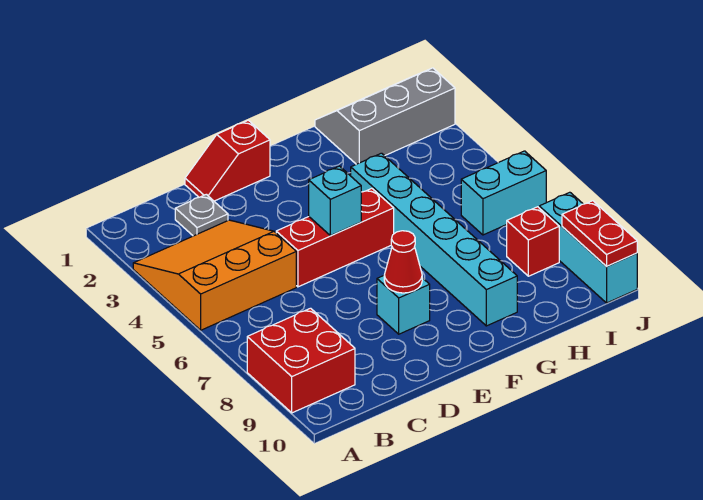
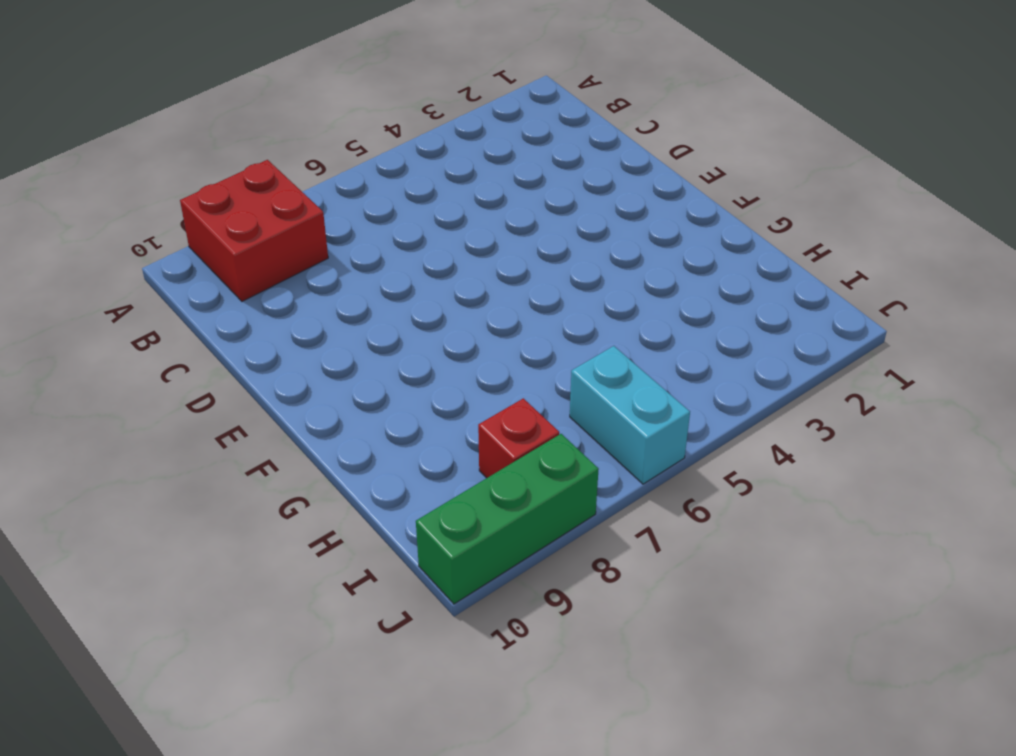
green brick J8:J10 level 1 -> cyan brick J8:J10 level 1
none -> orange slope A3:C5 level 1 top 5
none -> grey plate C2 level 1
none -> red slope D1:E1 level 1 top E

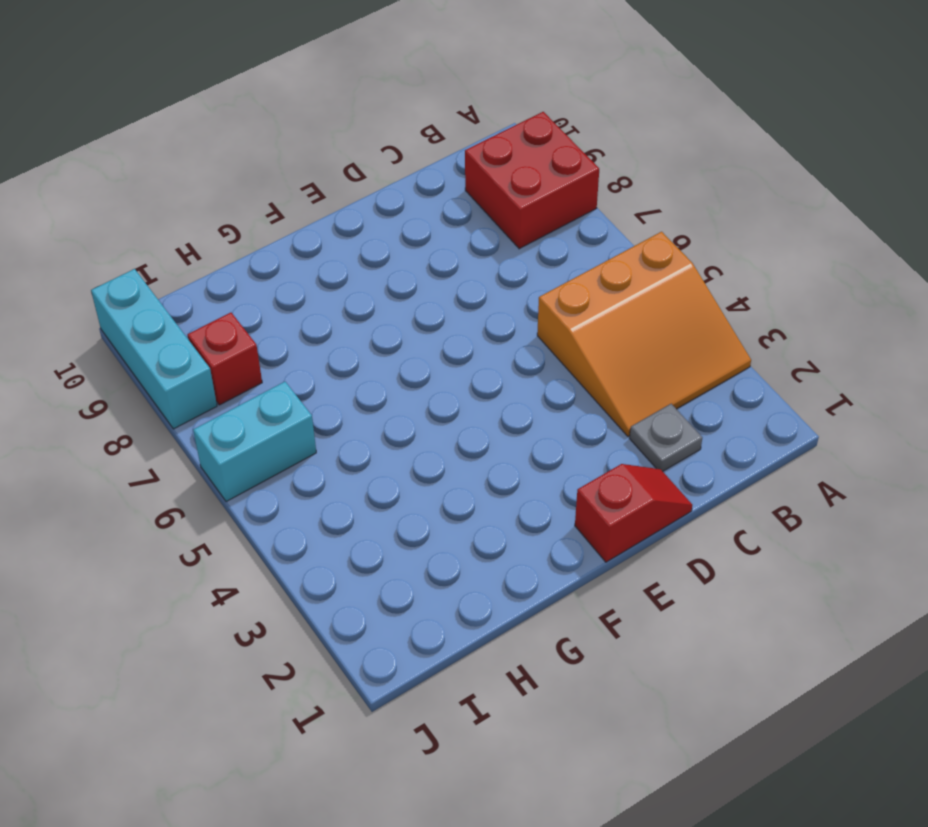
none -> red brick D5:F5 level 1
none -> cyan brick E8 level 1
none -> cyan brick G4:G9 level 1

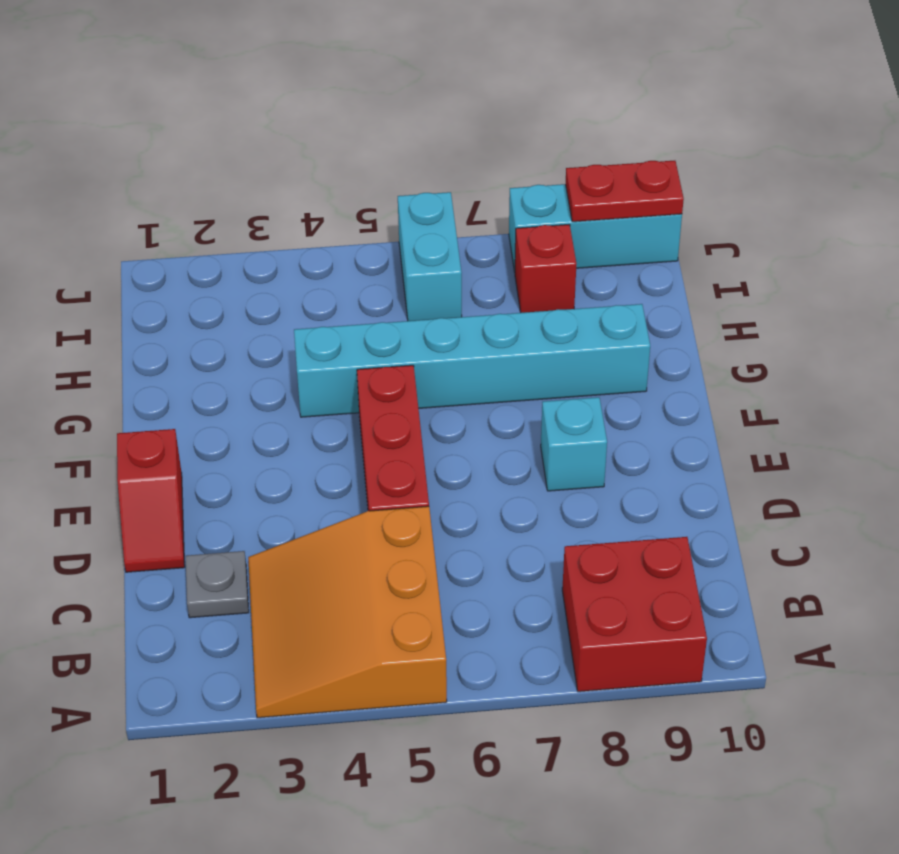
none -> grey slope H1:J2 level 1 top 2
none -> cyan brick E5 level 2
none -> red cone E8 level 2

